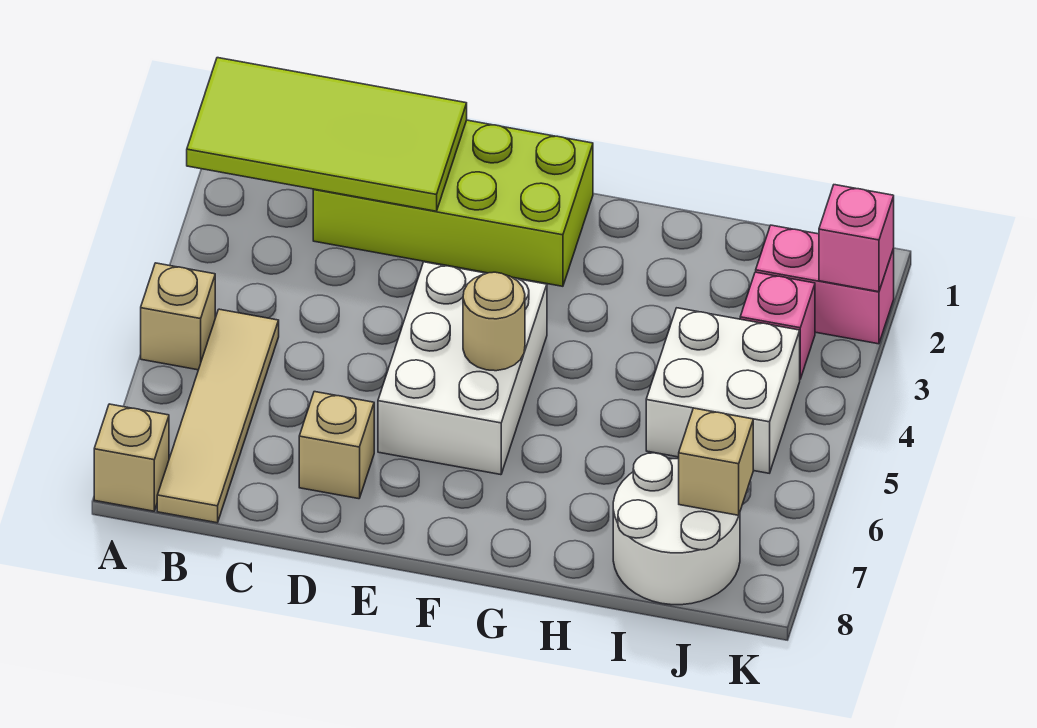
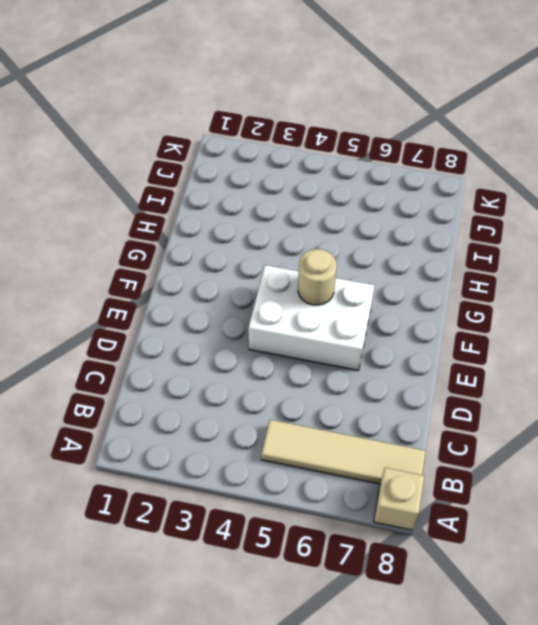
none -> tan brick A5 level 1
none -> lime brick C1:F2 level 1
none -> tan brick D7 level 1

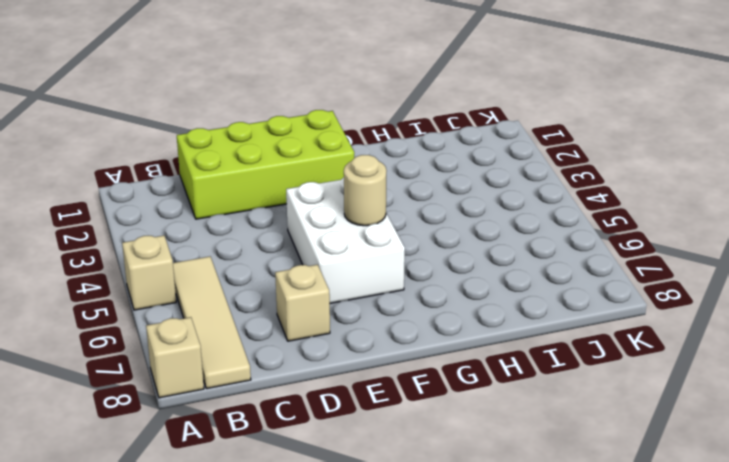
none -> white brick I4:J5 level 1
none -> white round brick I7:J8 level 1
none -> pink brick J2:K2 level 1

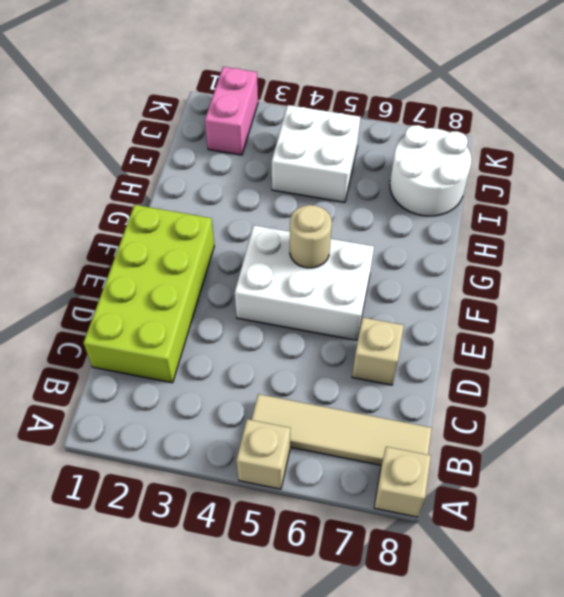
none -> pink brick J3 level 1
none -> lime tile A1:D2 level 2
none -> tan brick J7 level 2

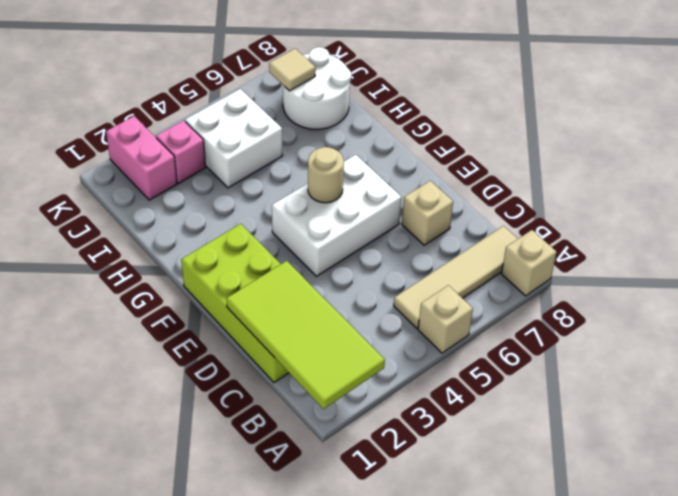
tan tile J7 level 2 -> tan brick J7 level 2
none -> pink brick K2 level 2

